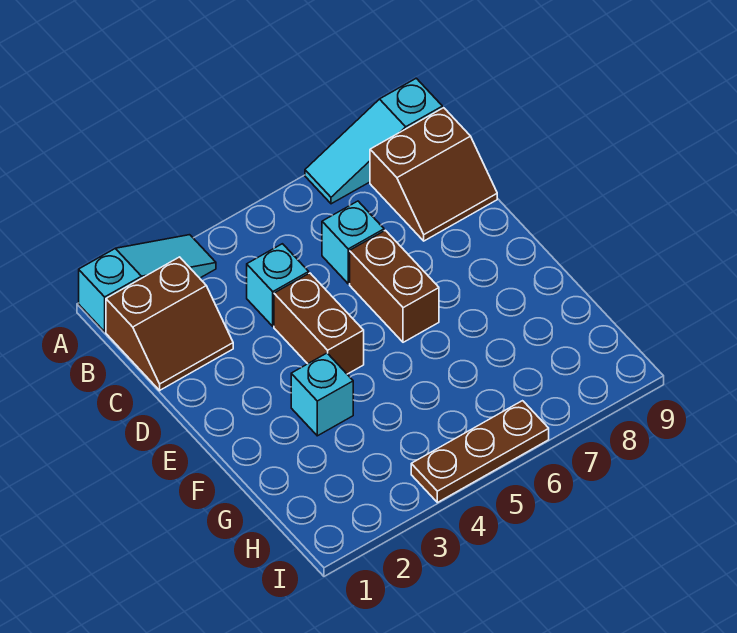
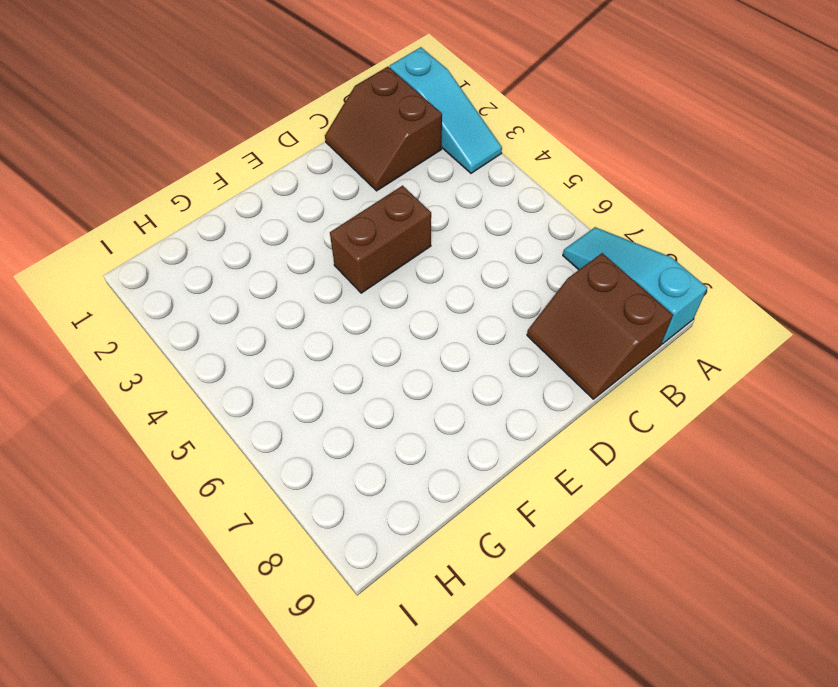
none -> cyan brick C4 level 1
none -> cyan brick C6 level 1

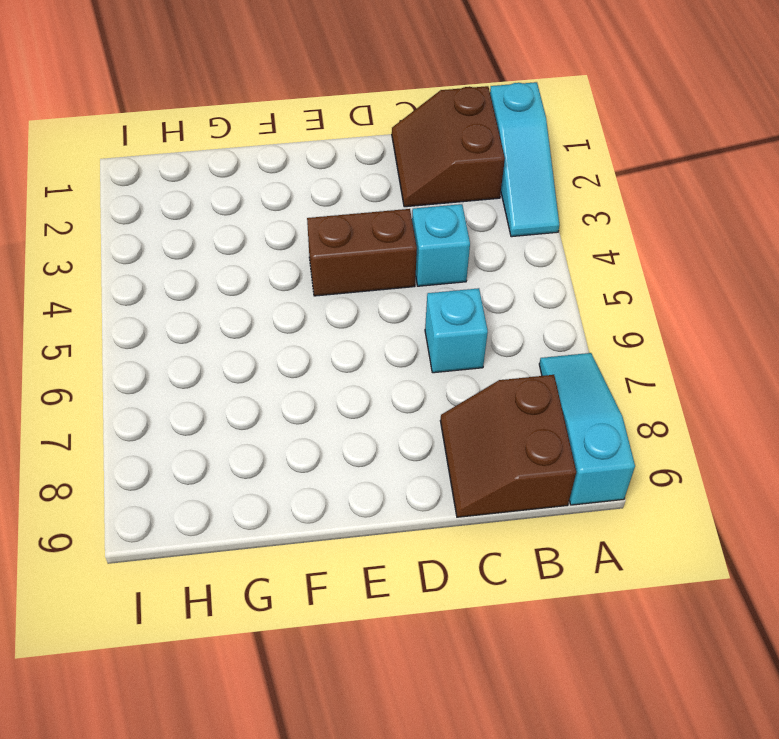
none -> brown brick D6:E6 level 1
none -> cyan brick F3 level 1

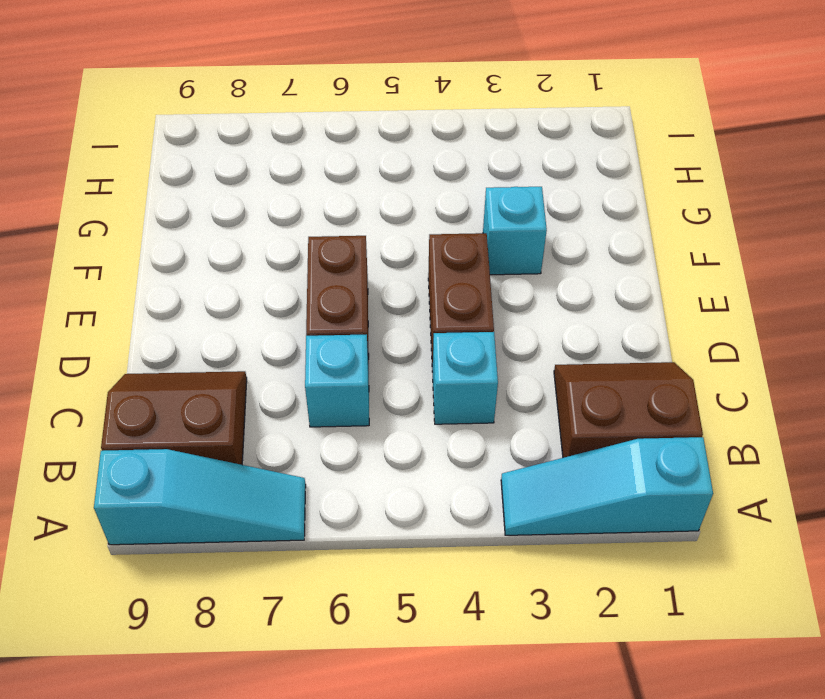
none -> brown plate I4:I6 level 1

